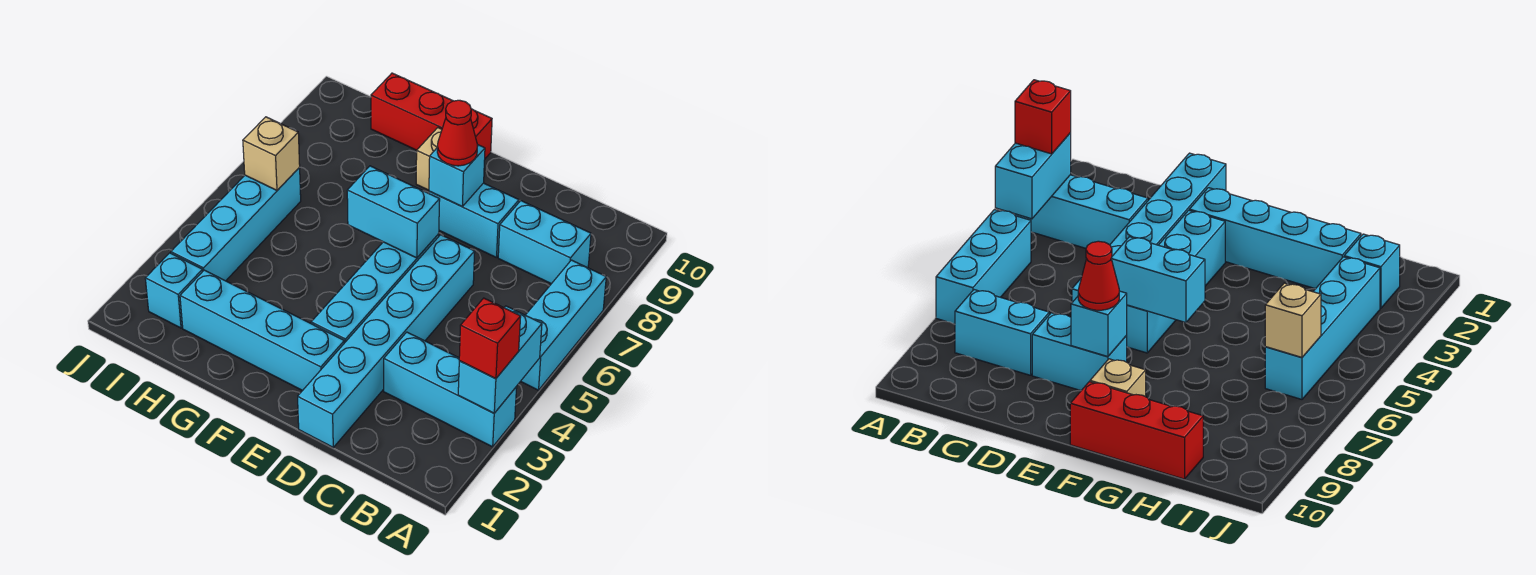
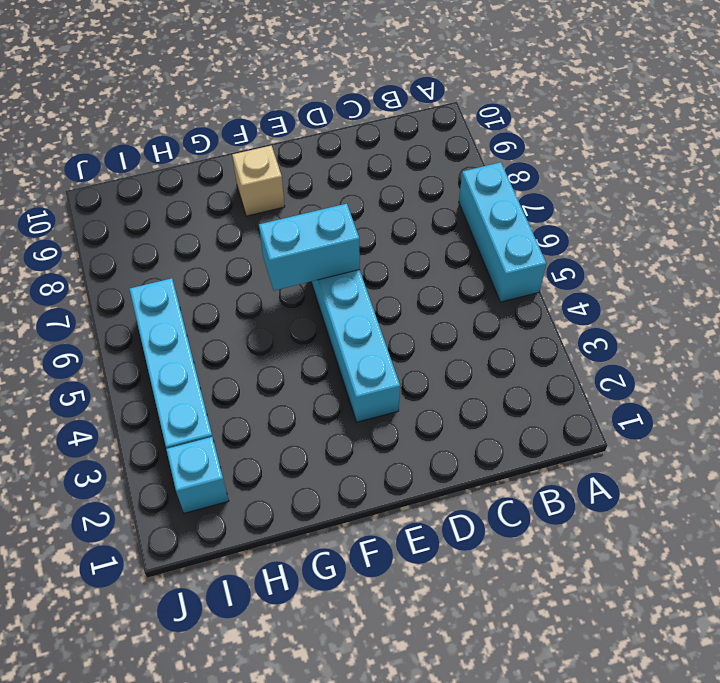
none -> cyan brick A3:C3 level 1
none -> cyan brick B8:C8 level 1
none -> cyan brick D1:D6 level 1

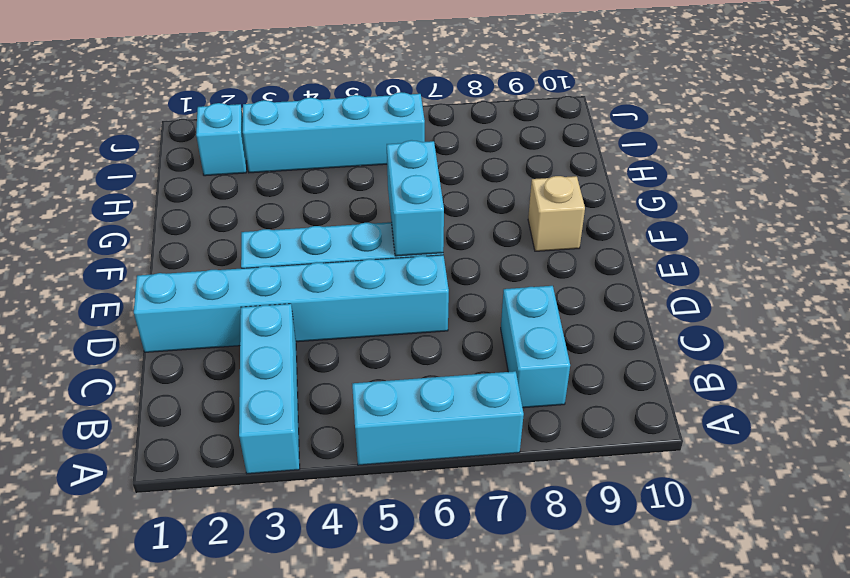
none -> cyan brick D8:E8 level 1
none -> cyan brick E2:H2 level 1
none -> red brick F10:H10 level 1

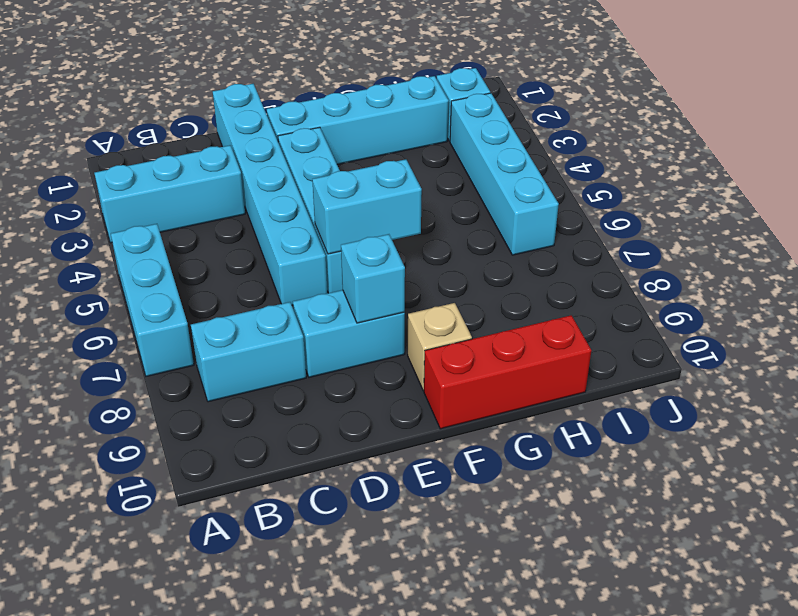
none -> cyan brick A3:A4 level 2
none -> tan brick I6 level 2
none -> red brick A3 level 3

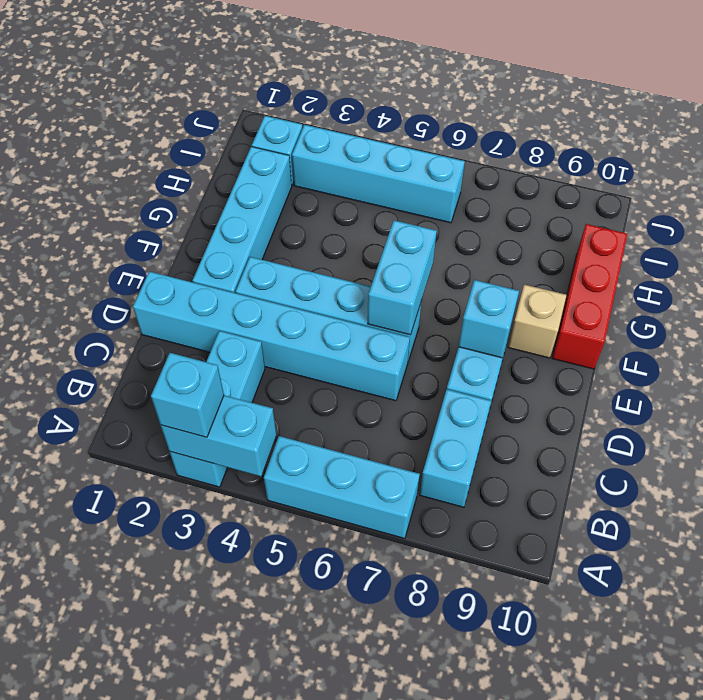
cyan brick A3 level 3 -> red brick A3 level 3
none -> tan brick I6 level 2
none -> red cone E8 level 3

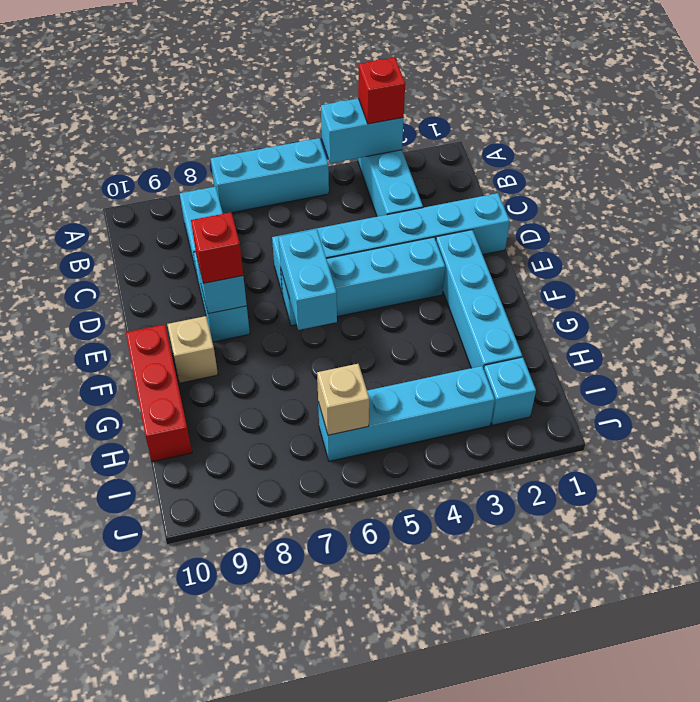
red brick E8 level 3 -> red cone E8 level 3

